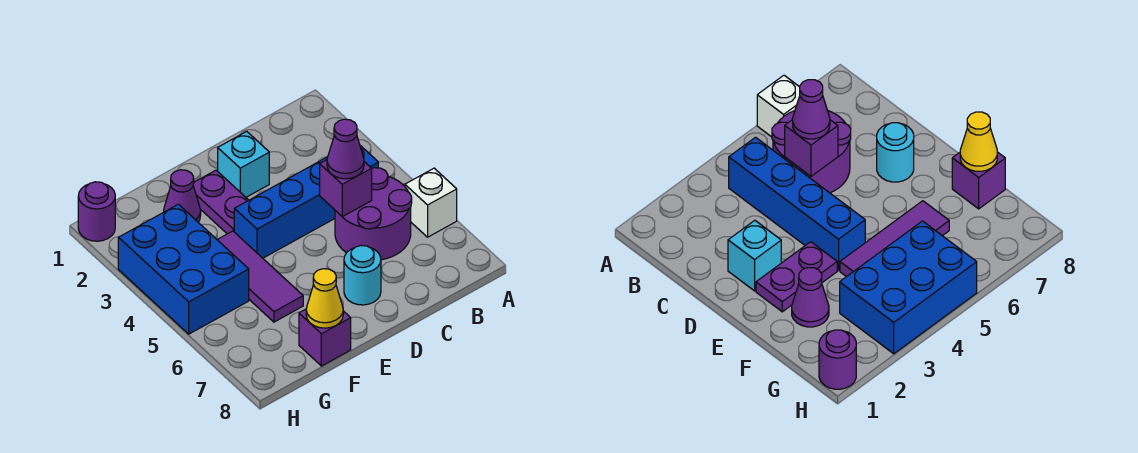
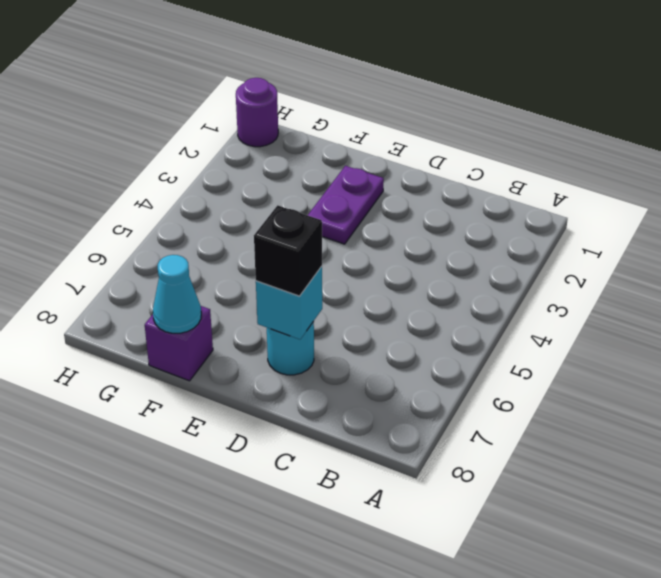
cyan brick D7 level 2 -> cyan brick D2 level 1
black brick D7 level 3 -> none
cyan cone F8 level 2 -> yellow cone F8 level 2
none -> white brick A6 level 1
none -> blue brick B4:E4 level 1
none -> purple round brick B5:C6 level 1

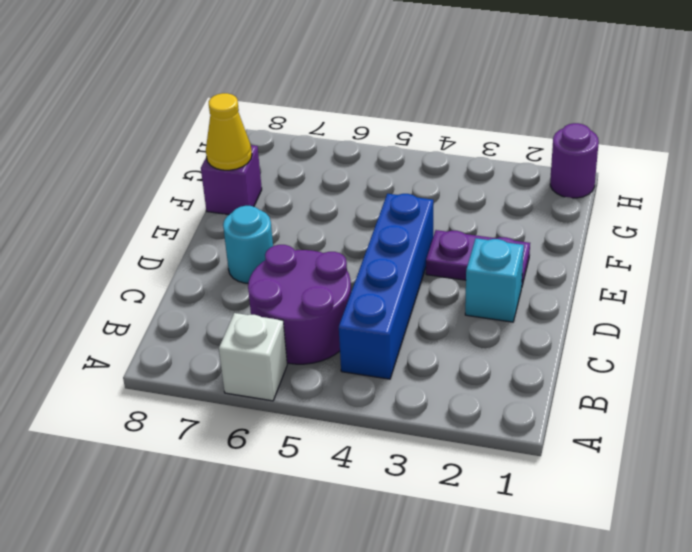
none -> purple cone F2 level 1
none -> purple tile F4:F6 level 1
none -> blue brick G3:H5 level 1

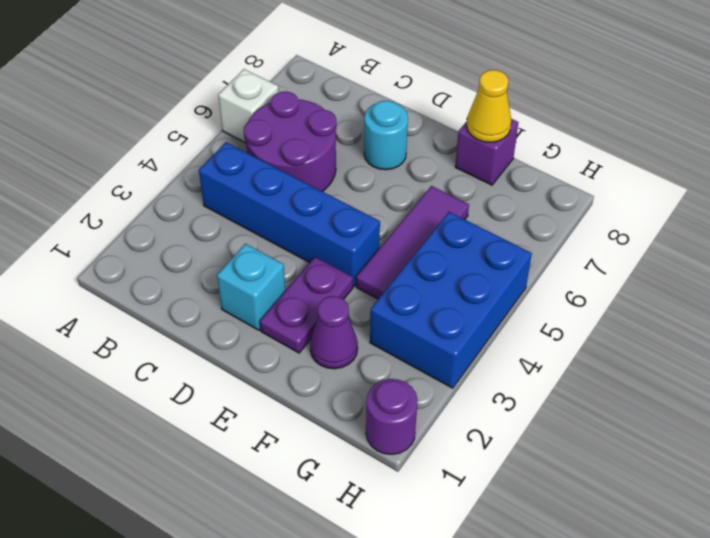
none -> purple brick C5 level 2
none -> purple cone C5 level 3

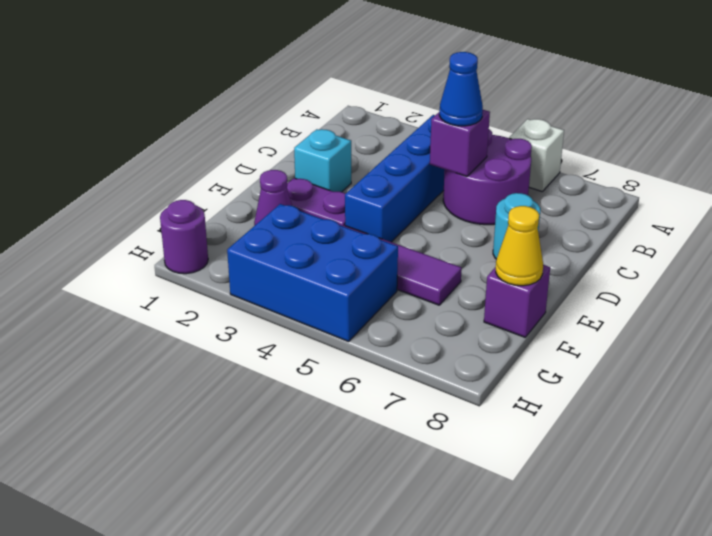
blue cone C5 level 3 -> purple cone C5 level 3

